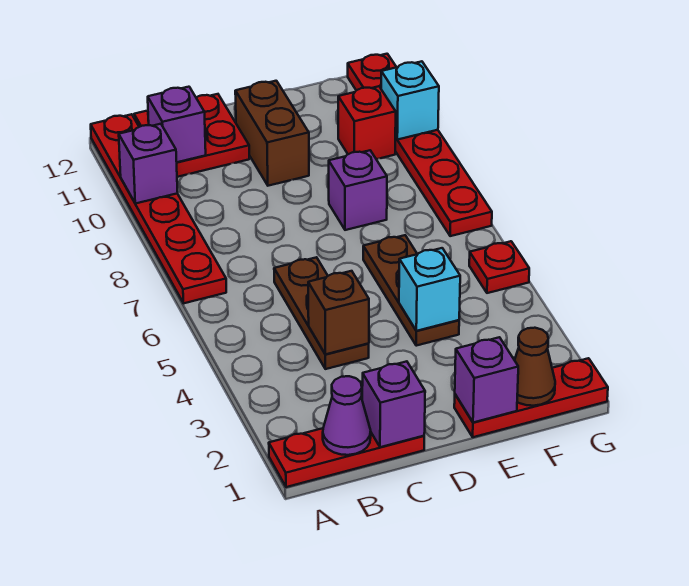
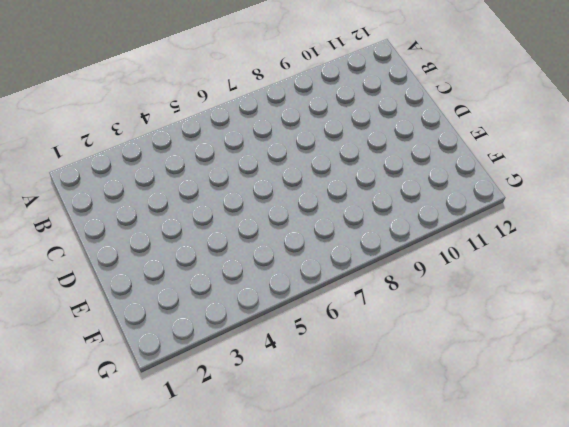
none -> red plate A1:C1 level 1
none -> red plate A7:A12 level 1
none -> red plate B11:C12 level 1

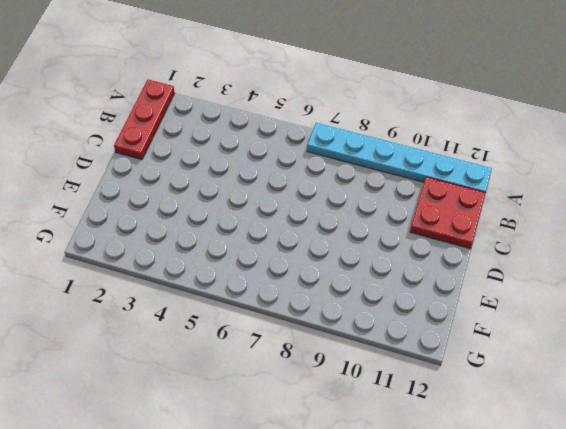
cyan plate A7:A12 level 1 -> red plate A7:A12 level 1
none -> brown plate C4:C6 level 1
none -> brown brick D10:D11 level 1
none -> red plate E1:G1 level 1

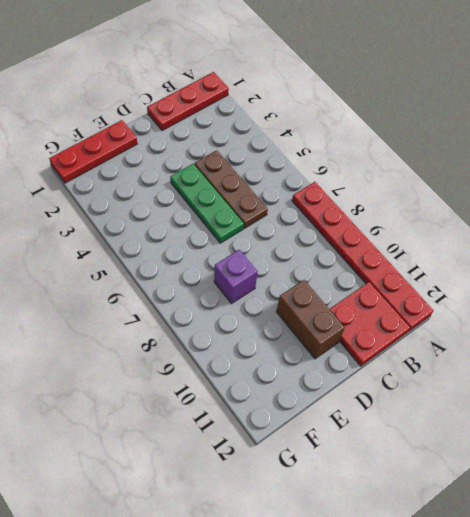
green plate D4:D6 level 1 -> none
none -> brown plate E4:E6 level 1
none -> red brick F10 level 1
none -> red plate G5 level 1

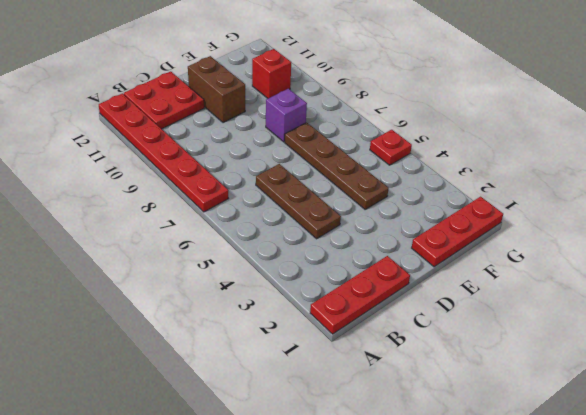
brown plate E4:E7 level 1 -> brown plate E4:E6 level 1
none -> red plate G7:G12 level 1
none -> purple brick A10 level 2
none -> purple cone B1 level 2

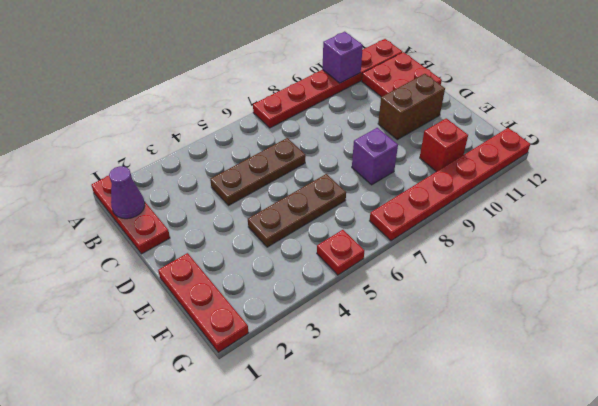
none -> purple brick B11 level 2
none -> purple brick C1 level 2
none -> brown brick C4 level 2

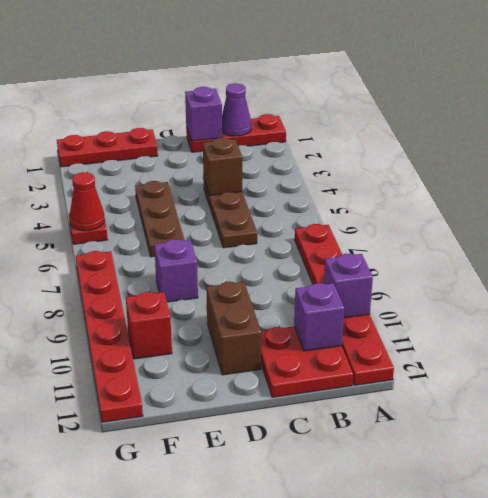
red cone G5 level 2 -> none
none -> purple brick E1 level 2
none -> cyan brick E4 level 2
none -> brown cone F1 level 2

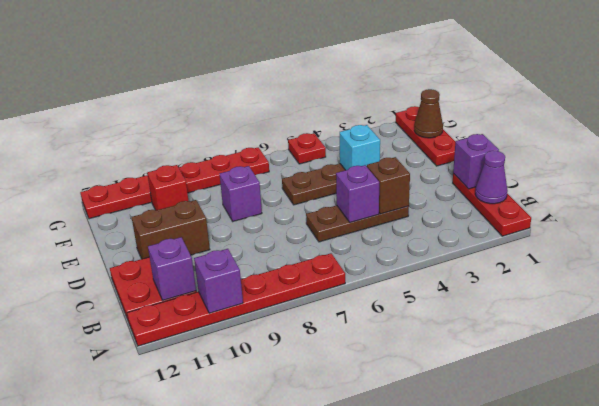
purple brick C5 level 2 -> purple brick E1 level 2
none -> cyan brick G10 level 2

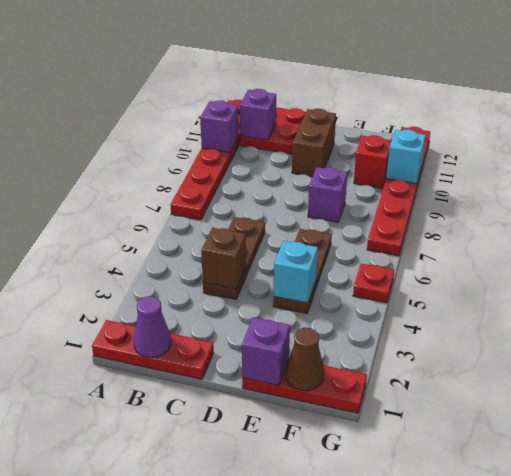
none -> purple brick C1 level 2

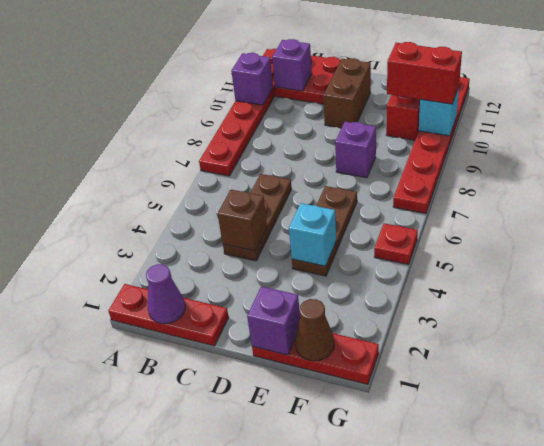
red brick F10:G10 level 3 -> none
none -> purple brick C1 level 2

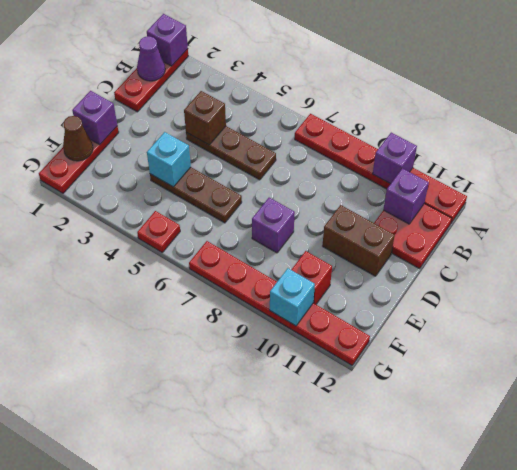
purple brick A1 level 2 -> purple brick C1 level 2

